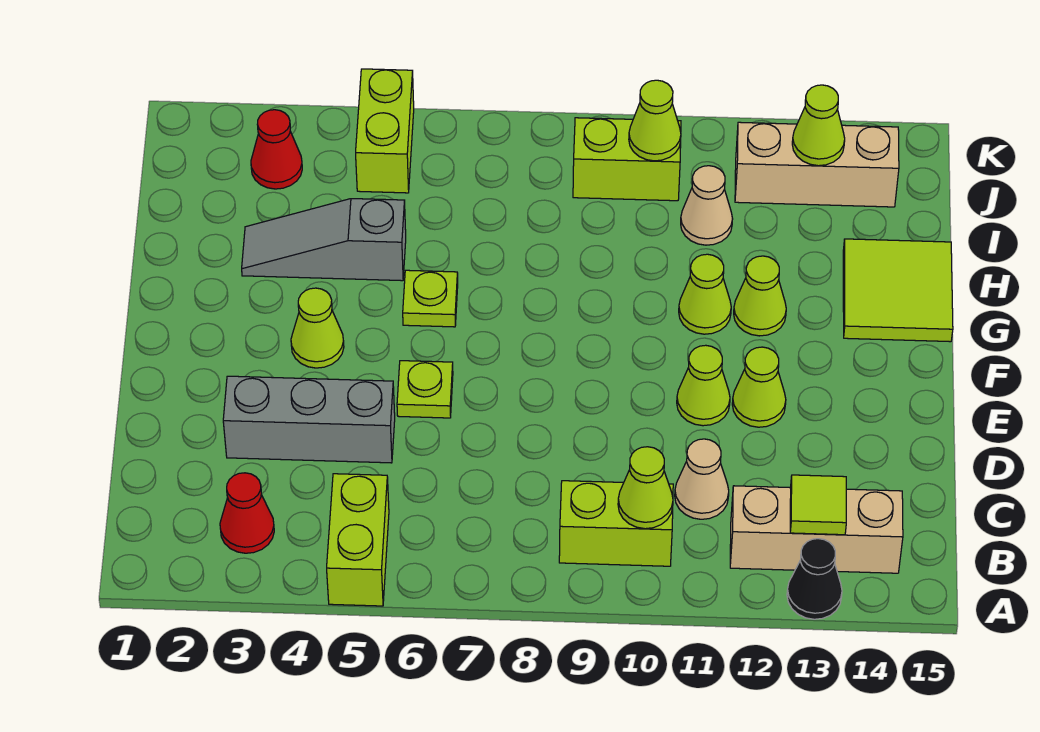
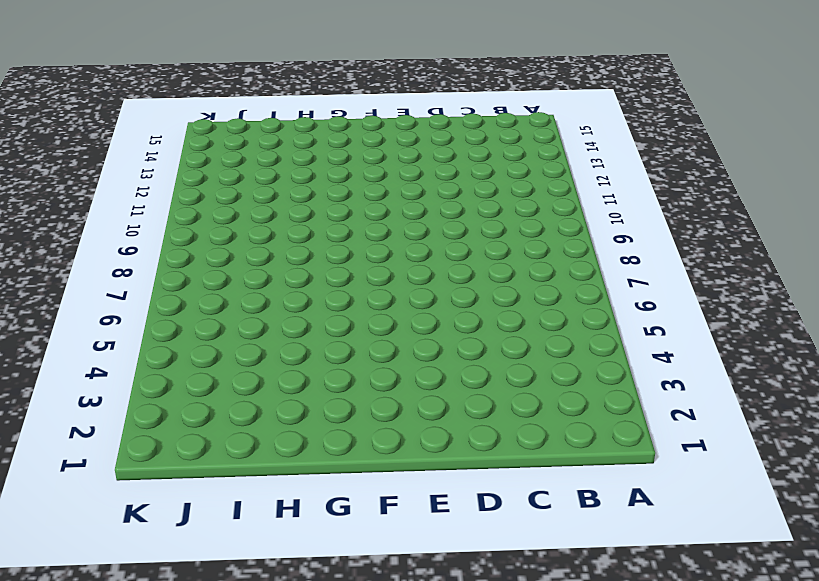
none -> lime brick A5:B5 level 1
none -> black cone A13 level 1
none -> red cone B3 level 1

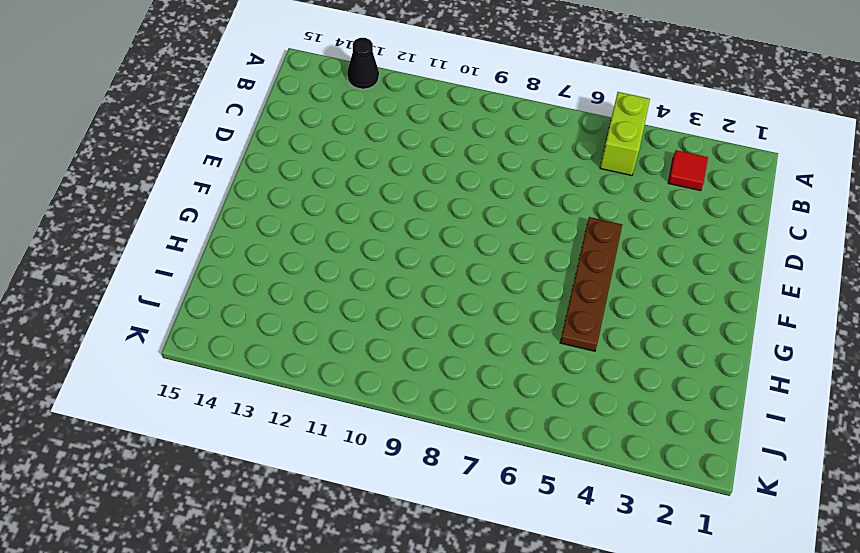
red tile B3 level 1 -> red cone B3 level 1
brown plate E5:H5 level 1 -> grey slope H3:H5 level 1 top 5
none -> lime brick B9:B10 level 1
none -> tan brick B12:B14 level 1
none -> tan cone C11 level 1

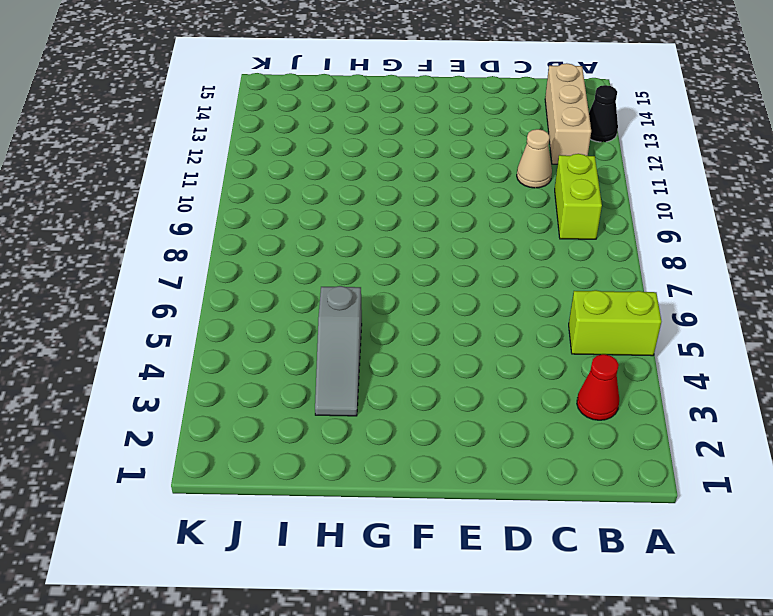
none -> grey brick D3:D5 level 1
none -> lime plate E6 level 1
none -> lime cone E11 level 1

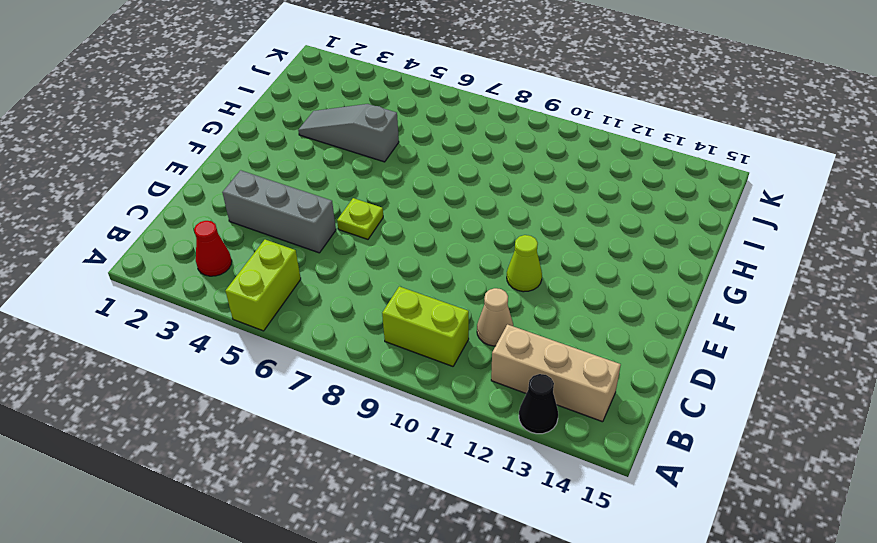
none -> lime cone E12 level 1
none -> lime cone F4 level 1
none -> lime plate G6 level 1

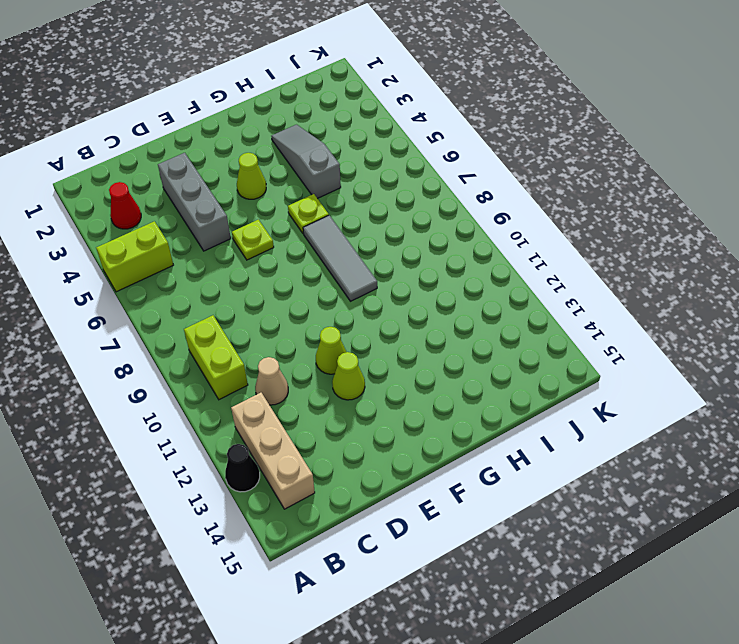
grey tile G7:G9 level 1 -> none
none -> lime cone G11 level 1
none -> lime cone G12 level 1
none -> lime tile G14:H15 level 1

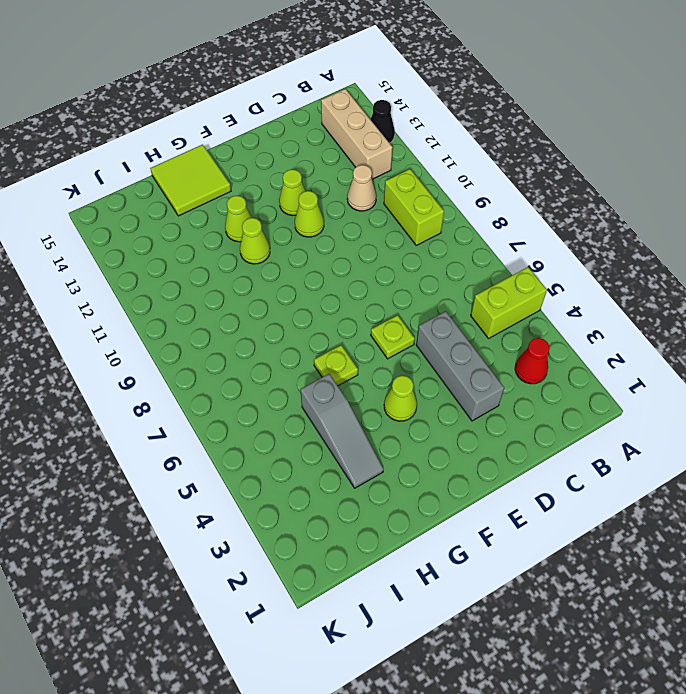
none -> tan cone I11 level 1
none -> red cone J3 level 1
none -> lime brick J5:K5 level 1

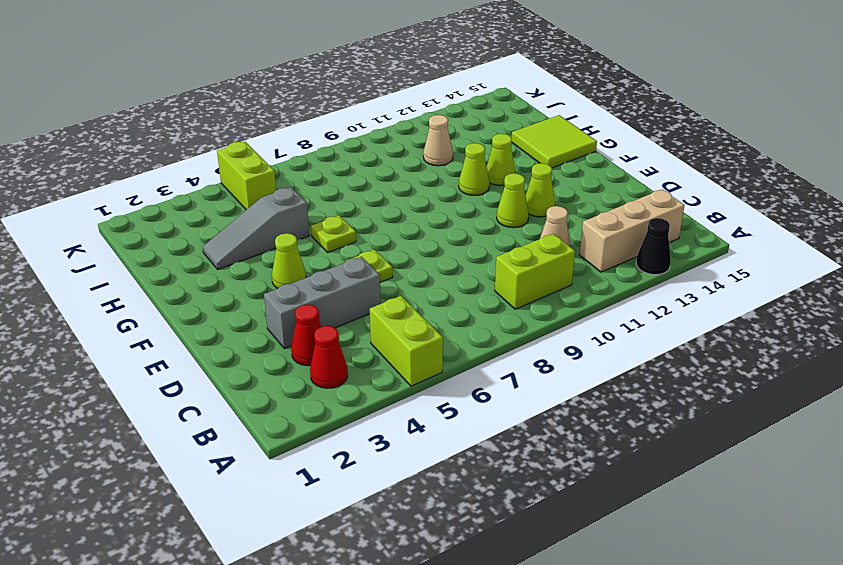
red cone C3 level 1 -> red cone J3 level 1
none -> lime brick J9:J10 level 1
none -> tan brick J12:J14 level 1
none -> lime cone B10 level 2

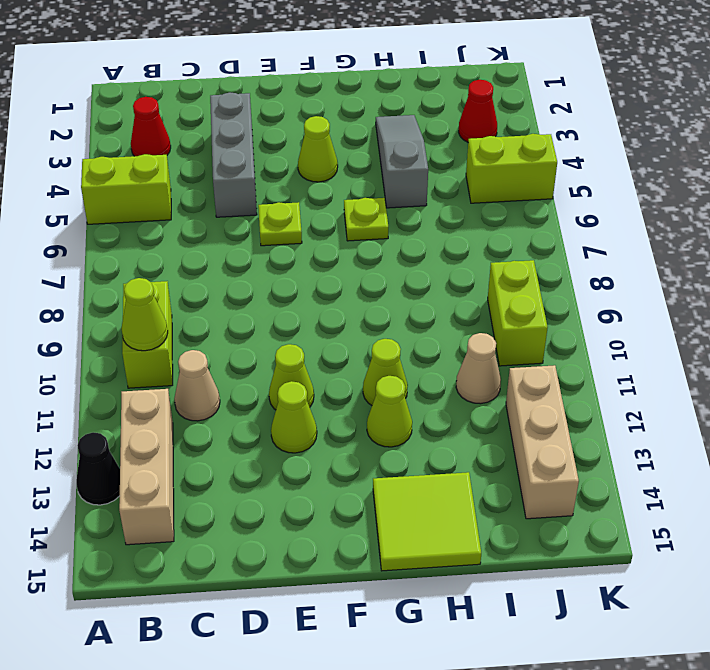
none -> lime tile B13 level 2
none -> lime cone J10 level 2
none -> lime cone J13 level 2

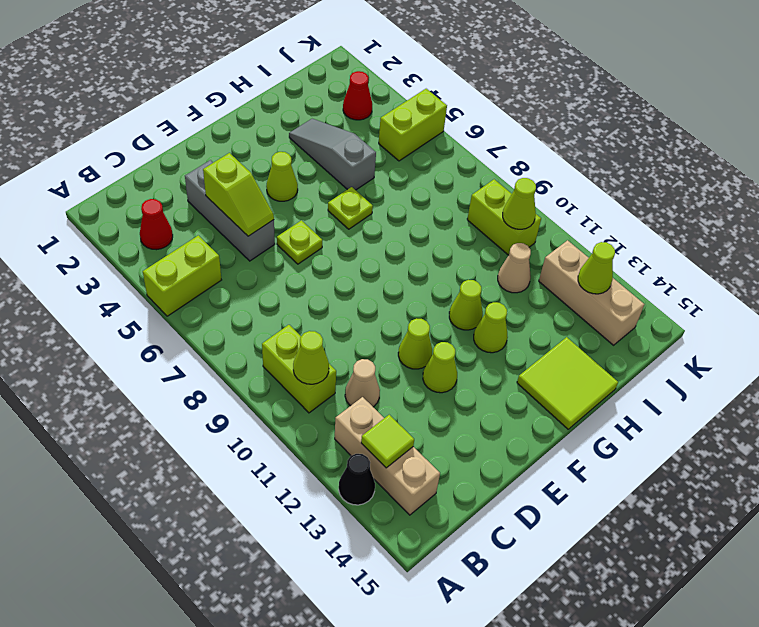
lime slope D4:D5 level 2 top 4 -> none

